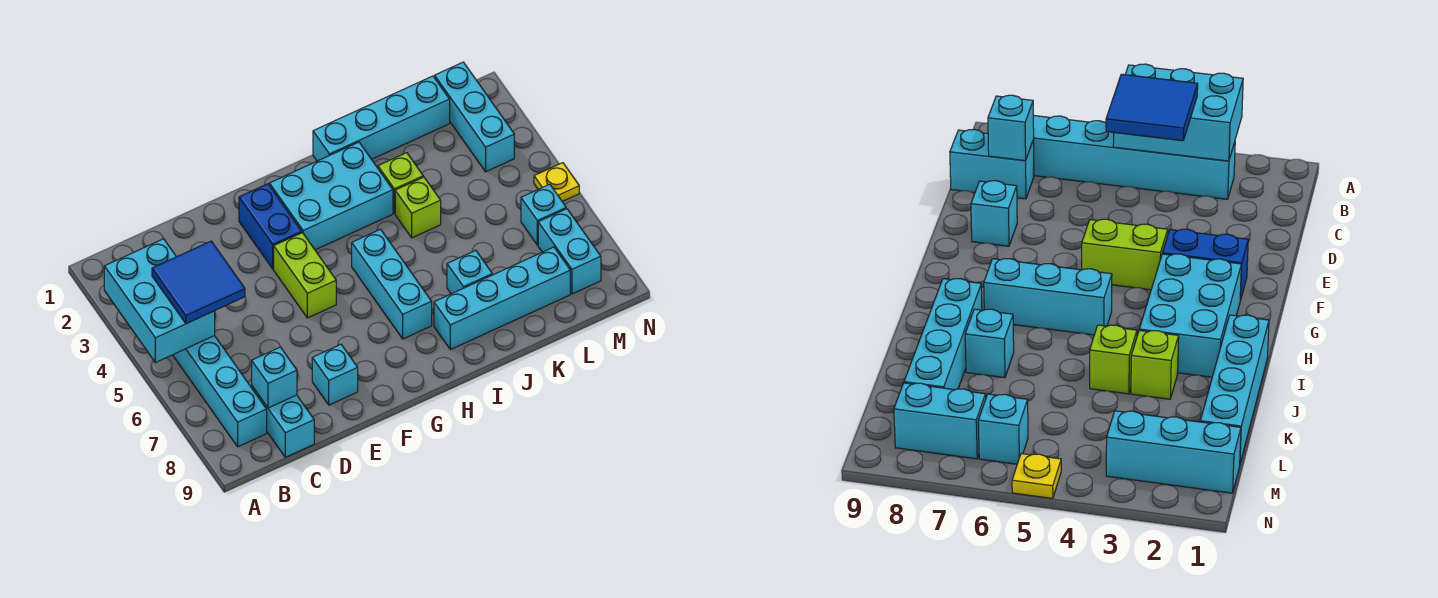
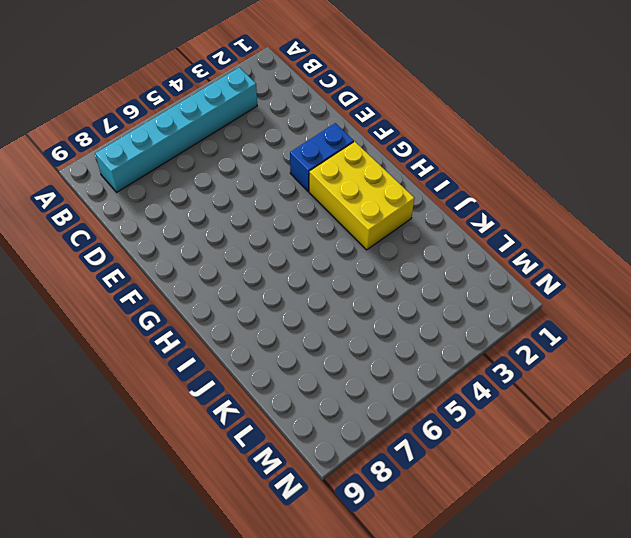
yellow brick G2:I3 level 1 -> cyan brick G2:I3 level 1
none -> cyan brick C8:C9 level 1
none -> cyan brick E8 level 1
none -> lime brick F4:F5 level 1

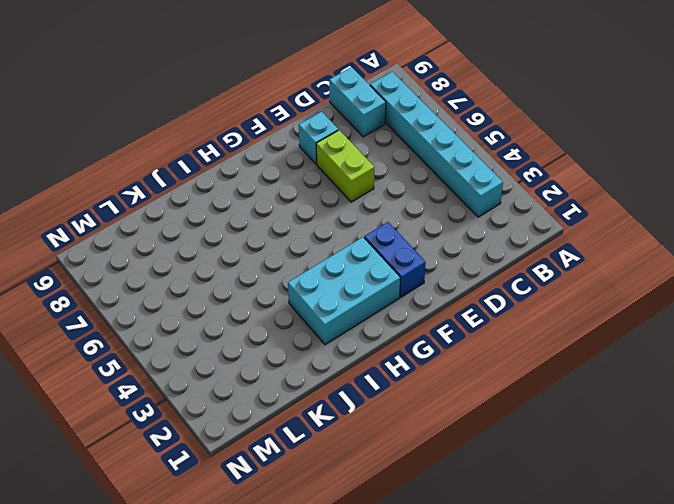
lime brick E6:E7 level 1 -> lime brick F4:F5 level 1
none -> cyan brick H5:H7 level 1
none -> cyan brick I1:L1 level 1
none -> cyan brick I8:L8 level 1

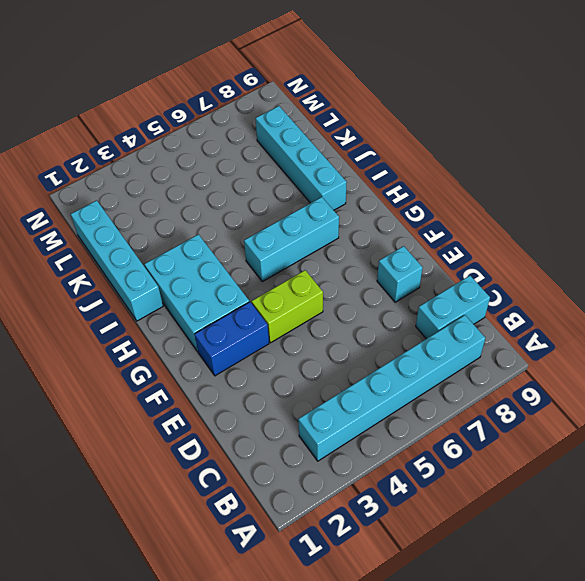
none -> lime brick J3 level 1
none -> lime brick J4 level 1
none -> cyan brick J7 level 1

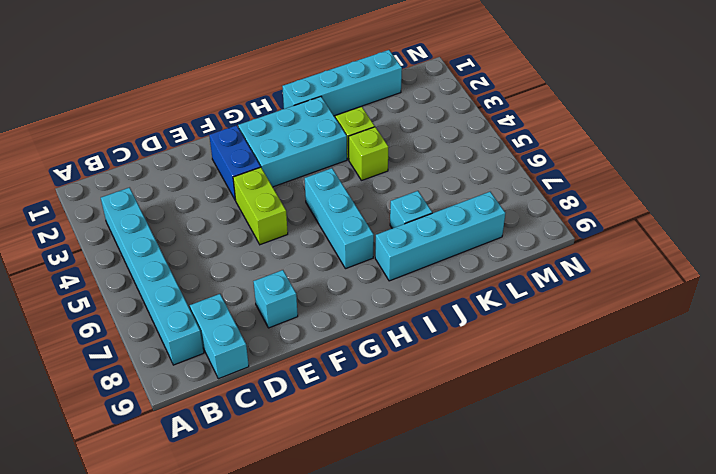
none -> cyan brick M1:M3 level 1
none -> cyan brick M6 level 1
none -> cyan brick M7:M8 level 1

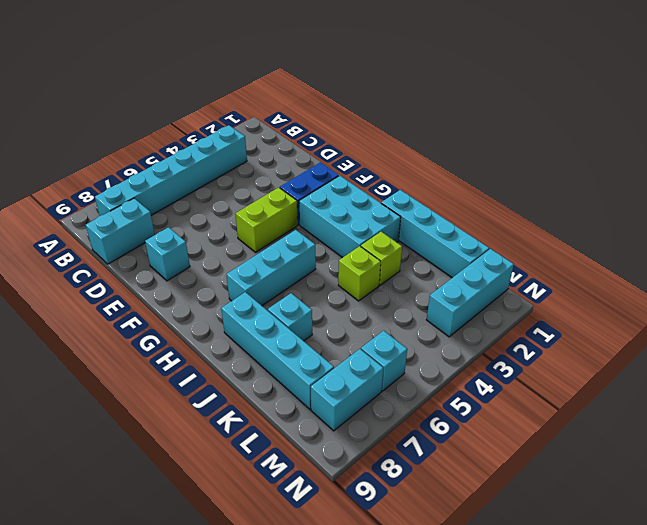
none -> yellow plate N5 level 1
none -> cyan brick A3:B5 level 2
none -> cyan brick C8 level 2

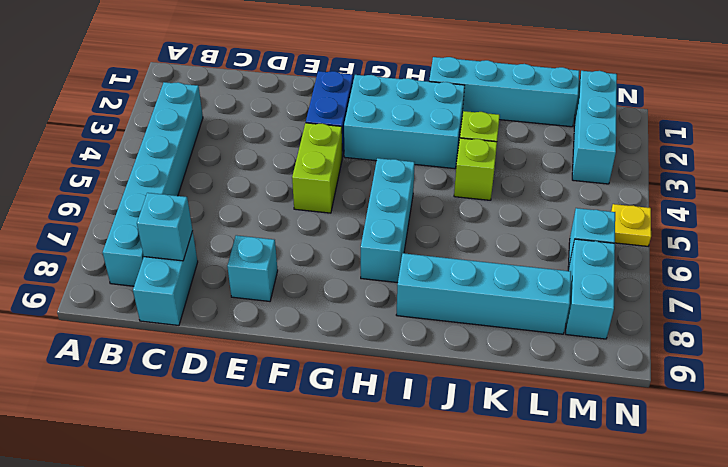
none -> cyan brick J7 level 1
none -> cyan brick A3:B5 level 2
none -> blue tile B4:C5 level 3

